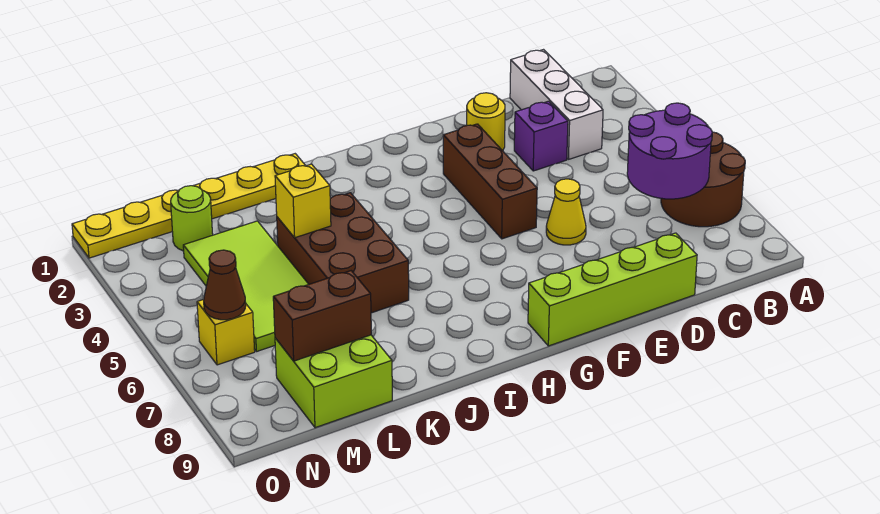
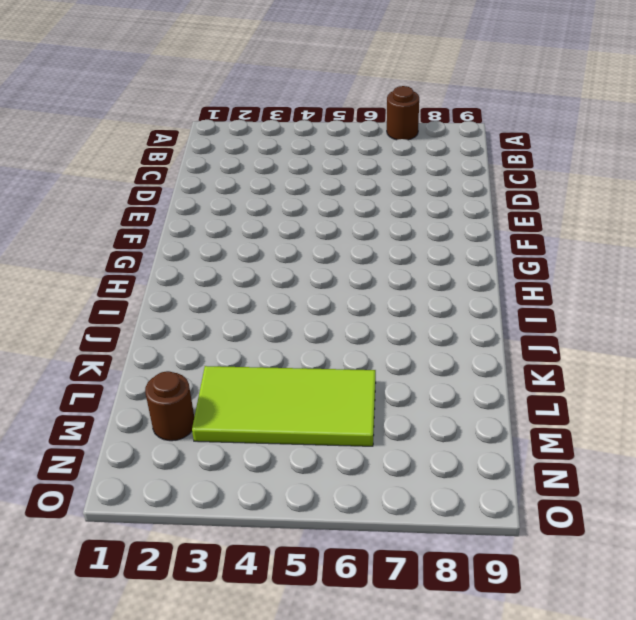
brown round brick A7 level 1 -> brown round brick A6:B7 level 1
brown round brick M2 level 1 -> lime round brick M2 level 1
none -> white brick C1:C3 level 1
none -> purple brick D3 level 1
none -> lime brick D9:G9 level 1

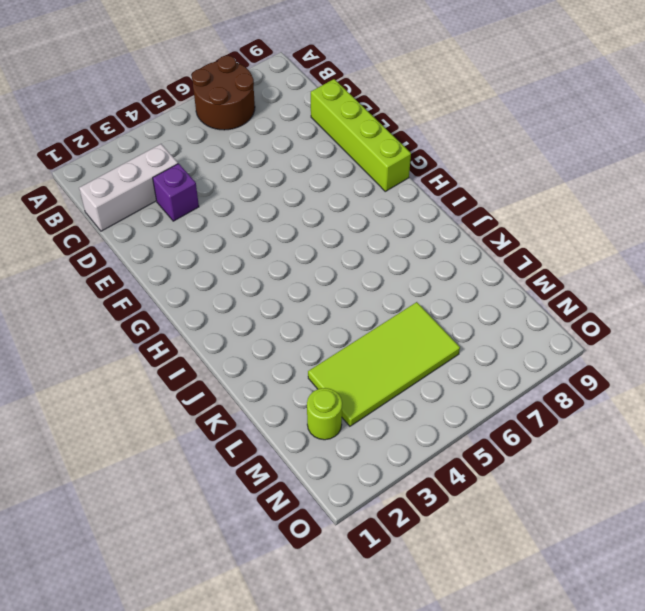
none -> yellow round brick E2 level 1
none -> yellow cone E6 level 1
none -> brown brick F3:F5 level 1

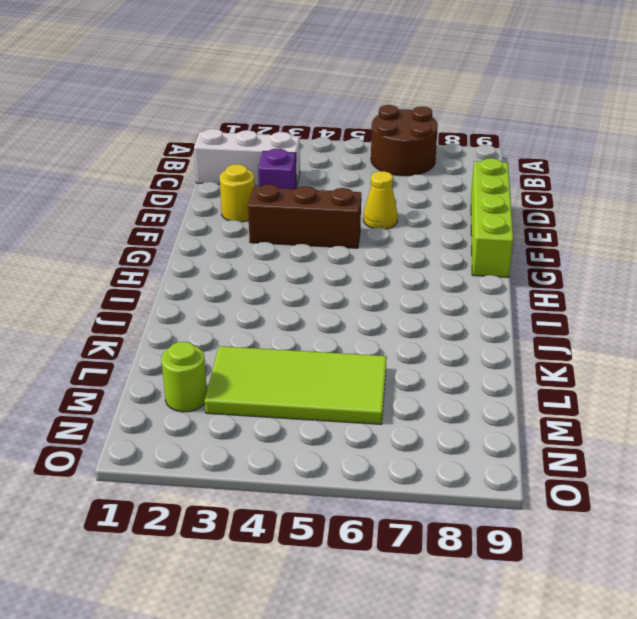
none -> yellow plate J1:O1 level 1
none -> brown brick J4:K6 level 1
none -> lime brick L8:M9 level 1

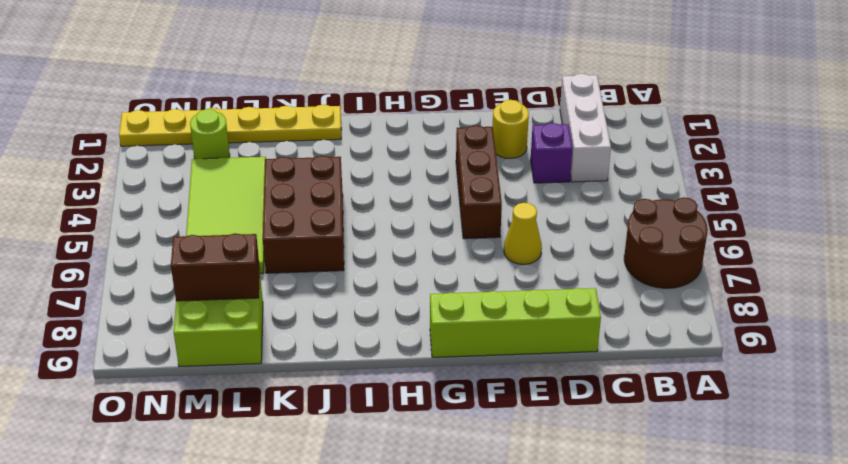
none -> yellow brick N6 level 1
none -> purple round brick B6:C7 level 2
none -> yellow brick K4 level 2

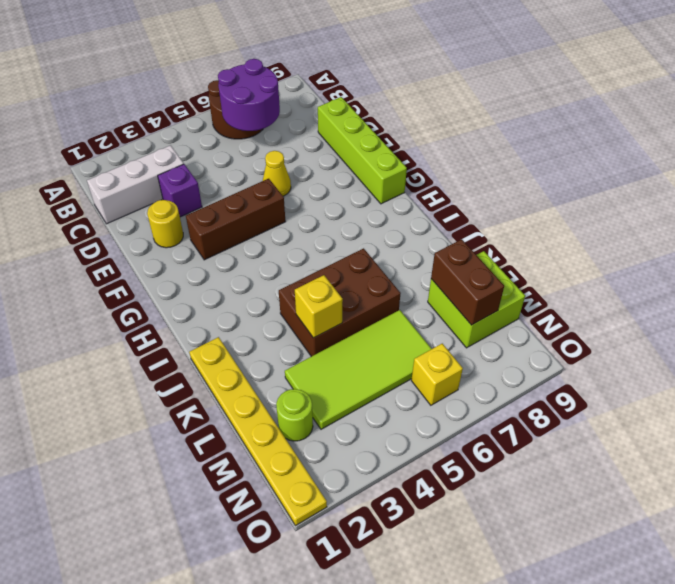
none -> brown cone N6 level 2

